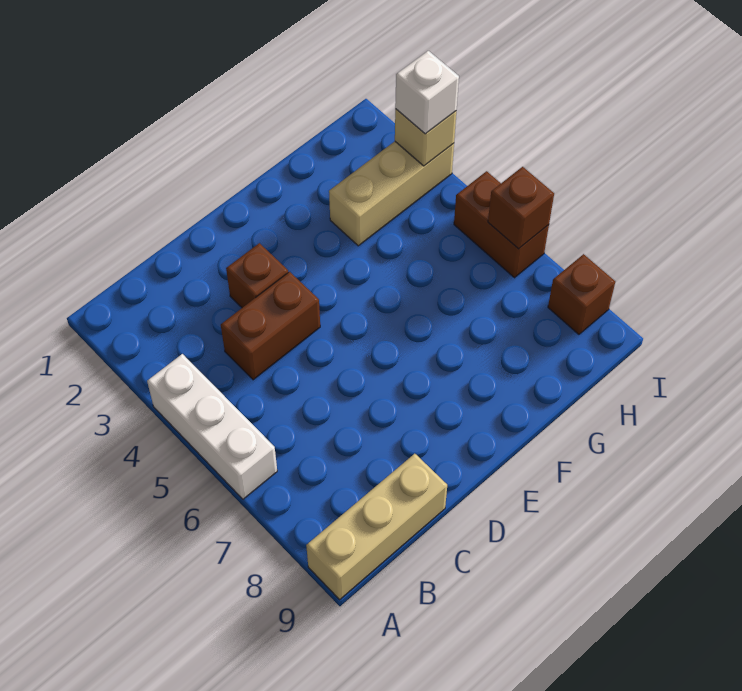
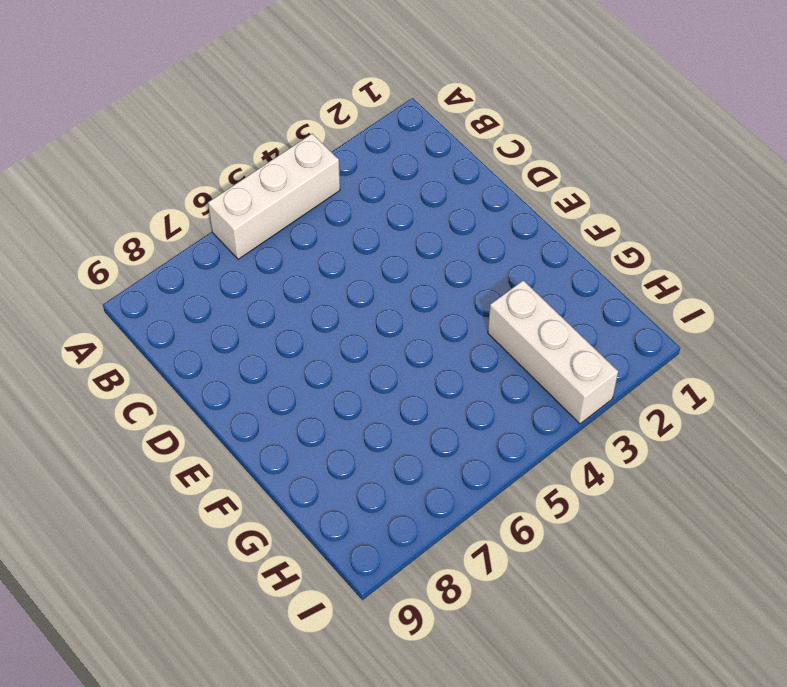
white brick G3:I3 level 1 -> tan brick G3:I3 level 1
none -> tan brick A9:C9 level 1
none -> brown brick C4:D4 level 1

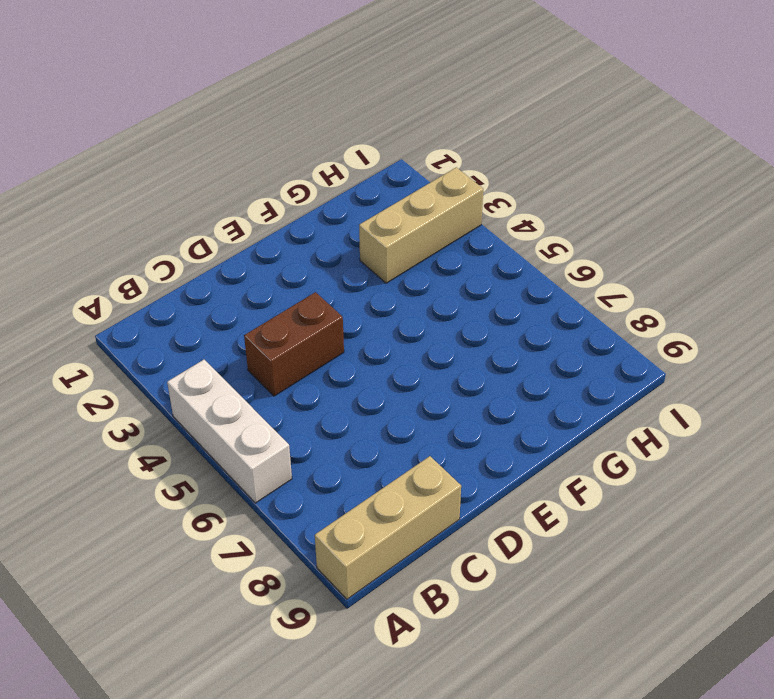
none -> brown brick D3 level 1
none -> brown brick I5:I6 level 1

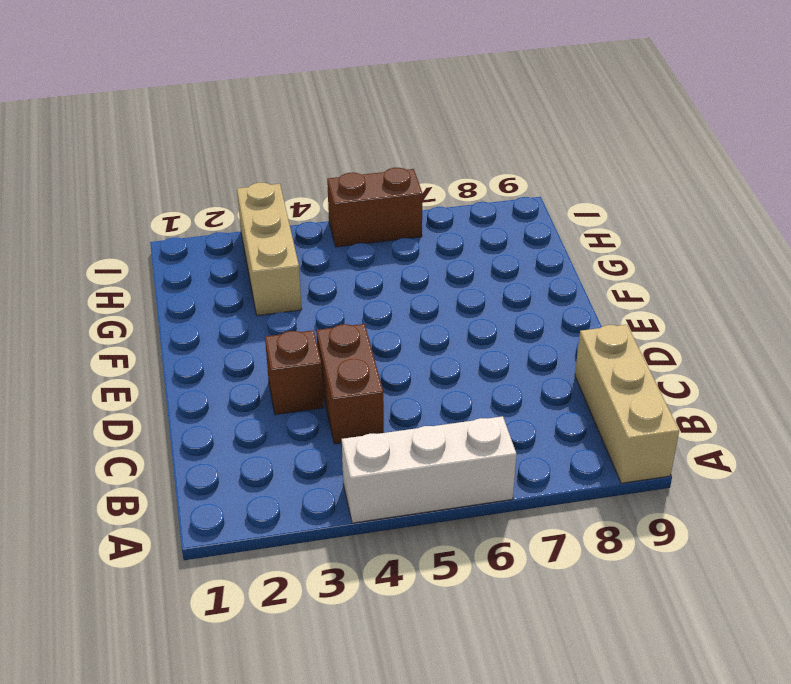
none -> brown brick I8 level 1
none -> tan brick I3 level 2

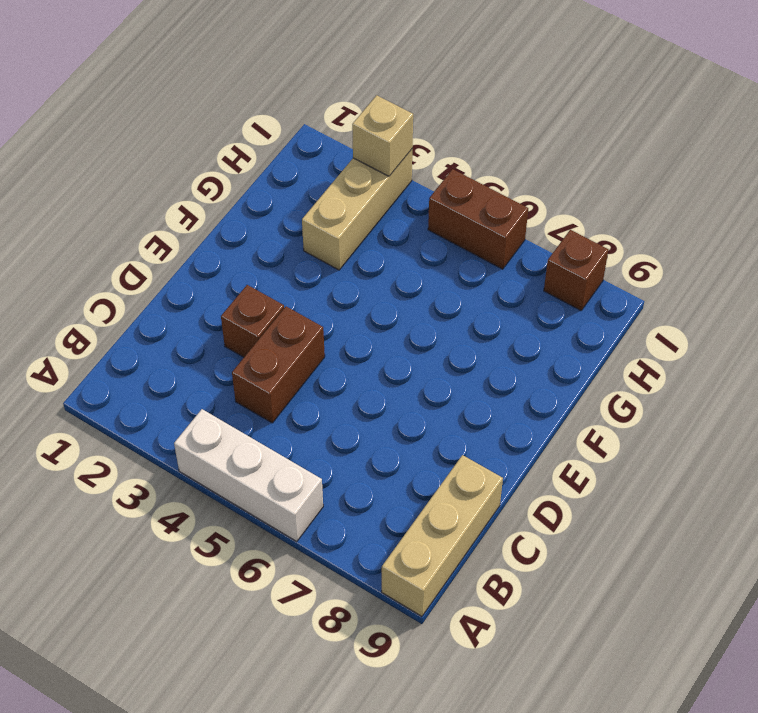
none -> brown brick I6 level 2
none -> white brick I3 level 3

